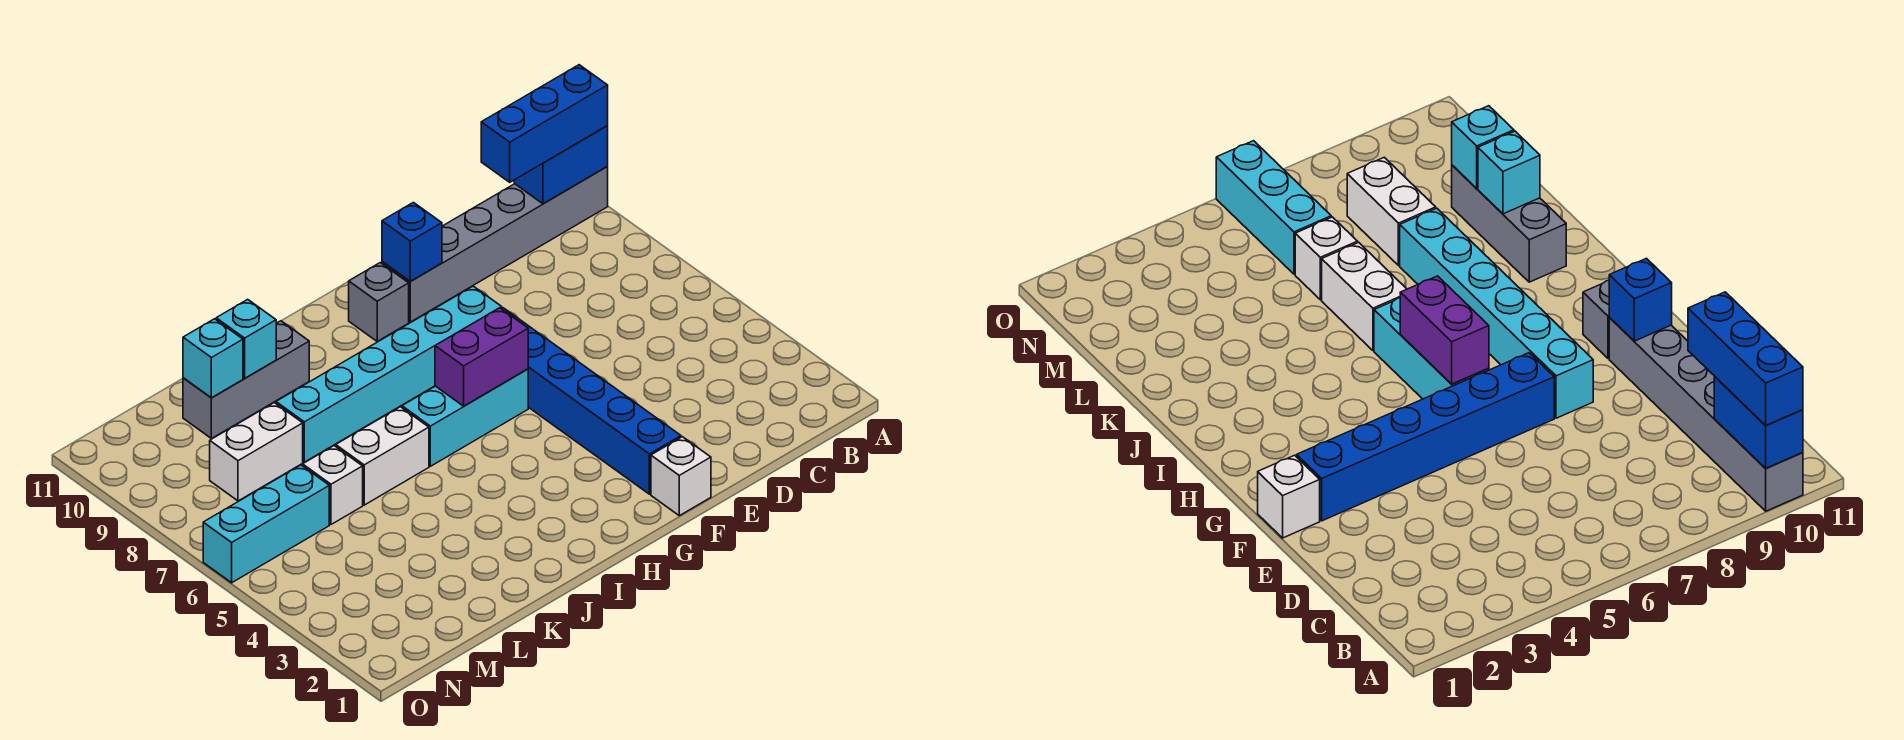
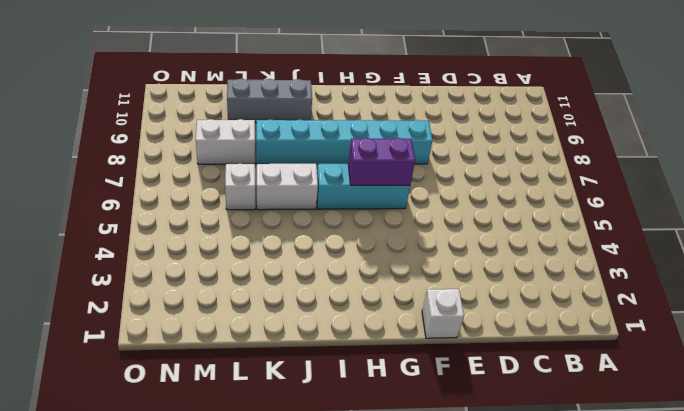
none -> grey brick A10:F10 level 1
none -> blue brick F2:F7 level 1
none -> grey brick G10 level 1

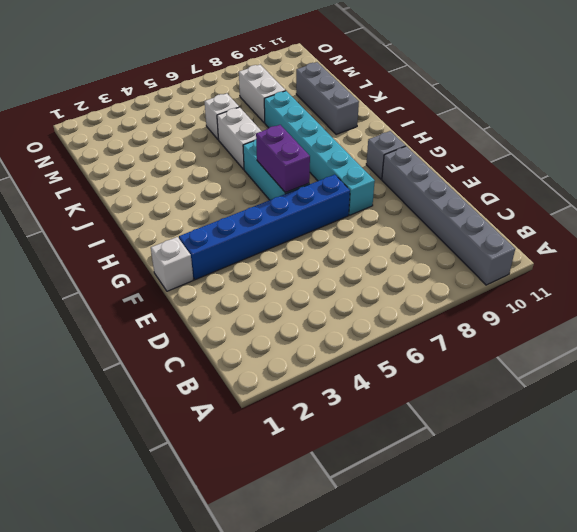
none -> cyan brick M6:O6 level 1
none -> blue brick A10:B10 level 2
none -> blue brick F10 level 2

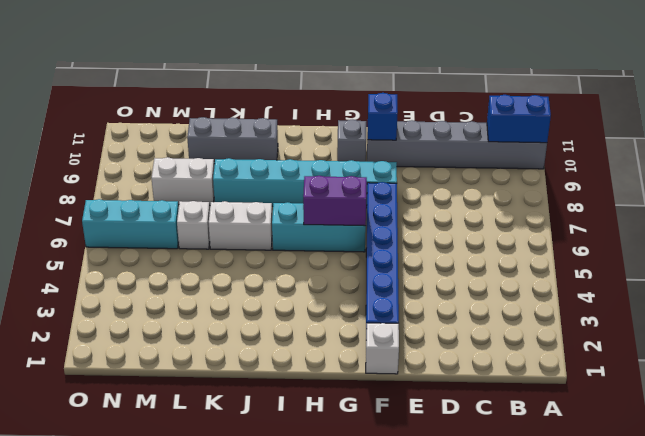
none -> cyan brick K10 level 2
none -> cyan brick L10 level 2
none -> blue brick A10:C10 level 3

